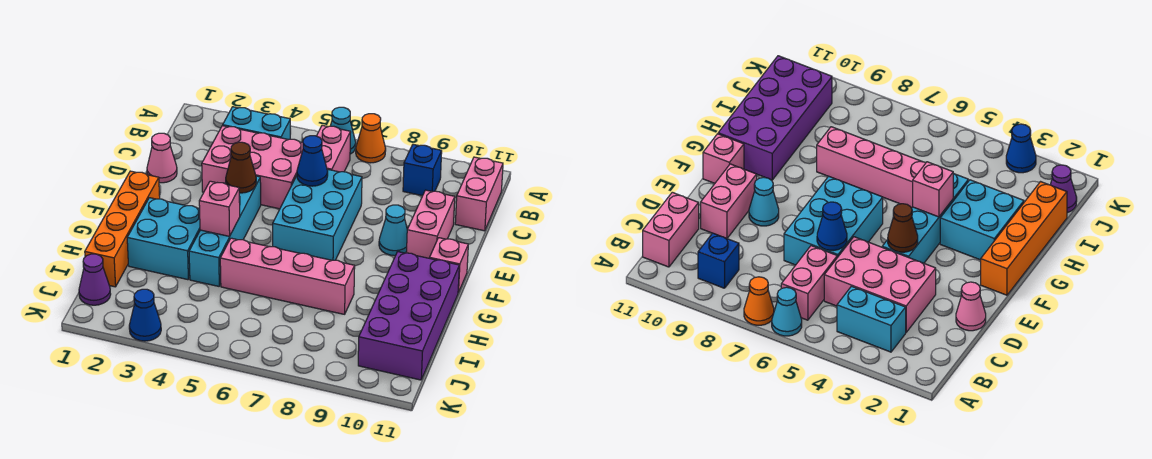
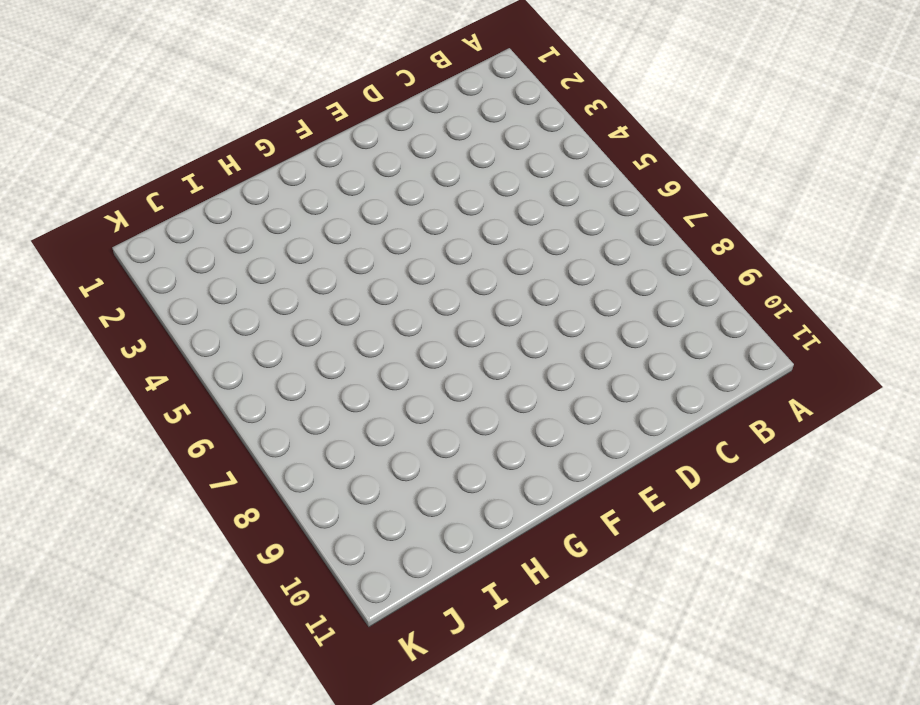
none -> cyan cone A6 level 1
none -> orange cone A7 level 1
none -> cyan brick B3:B4 level 1

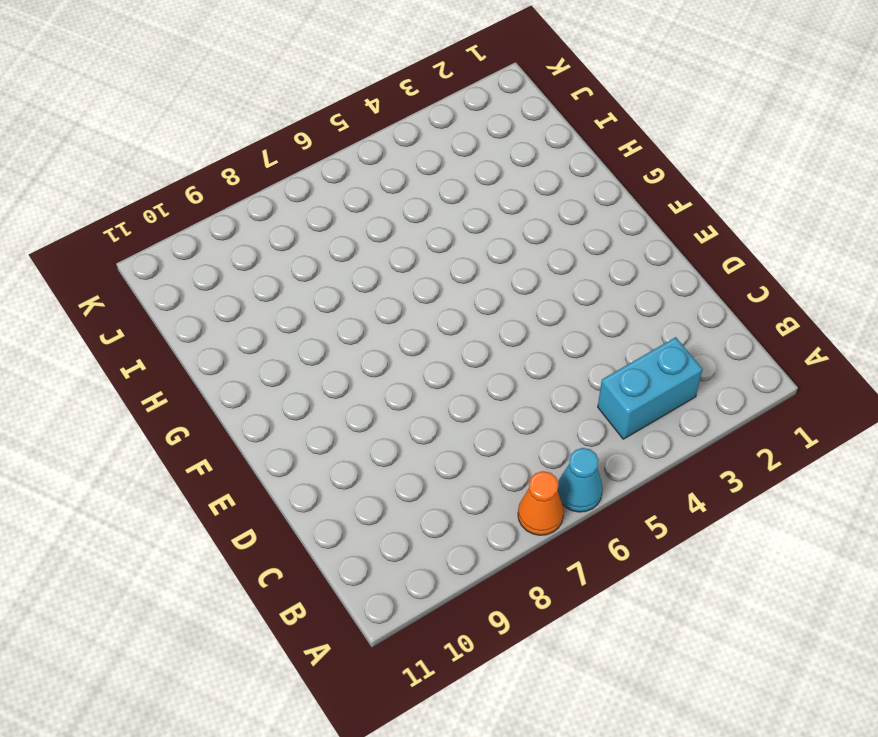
none -> pink brick B6:C6 level 1
none -> blue brick B9 level 1
none -> pink brick B11:C11 level 1

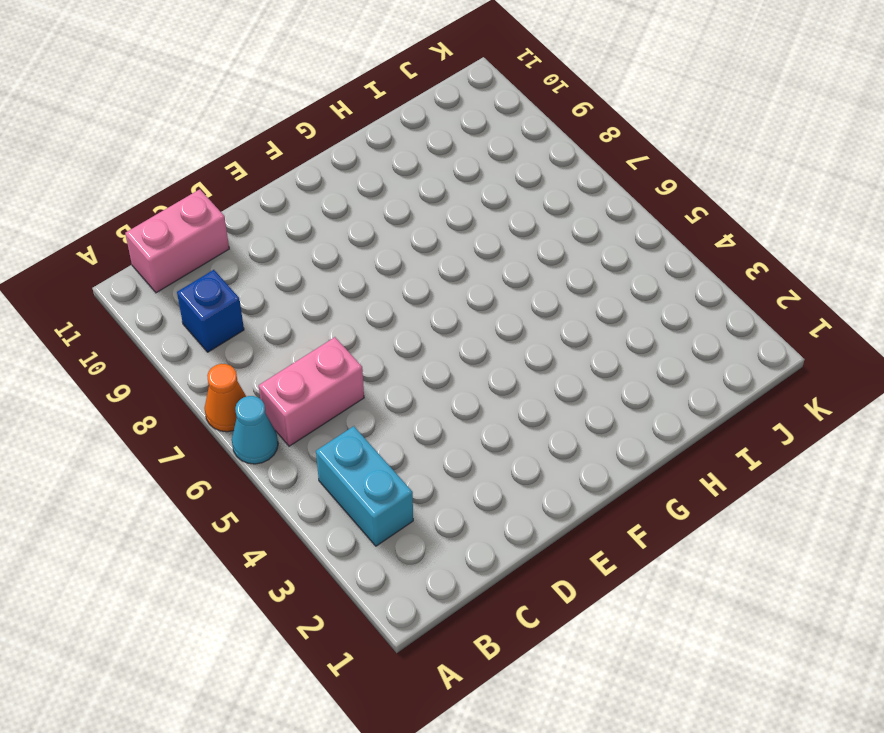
none -> pink brick C3:D5 level 1
none -> pink cone D1 level 1
none -> cyan brick D6:F7 level 1

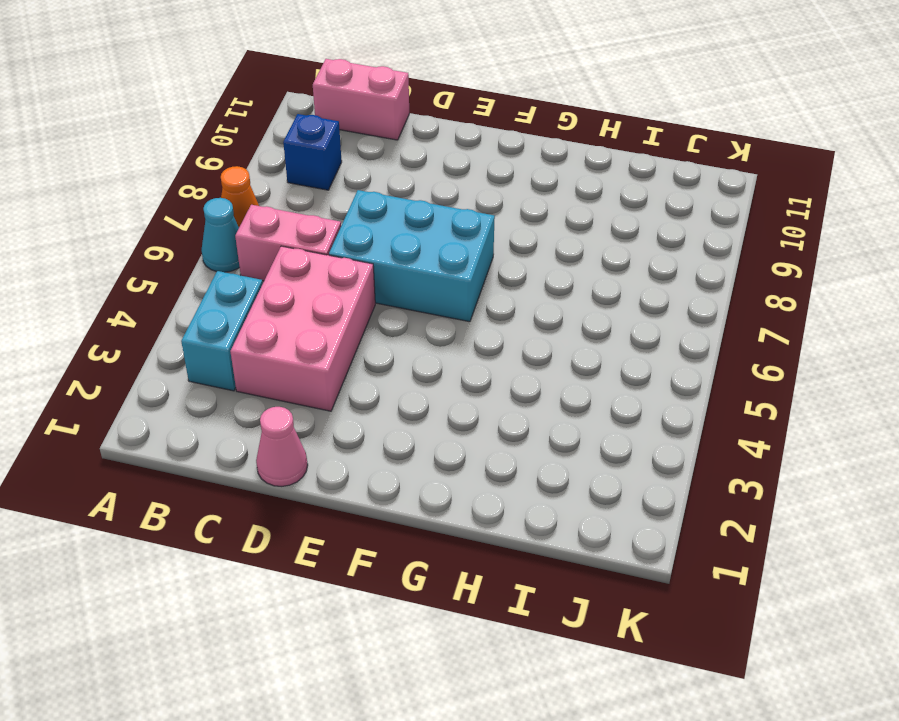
none -> pink brick D10:E10 level 1
none -> cyan brick E4:H4 level 1
none -> cyan cone E9 level 1

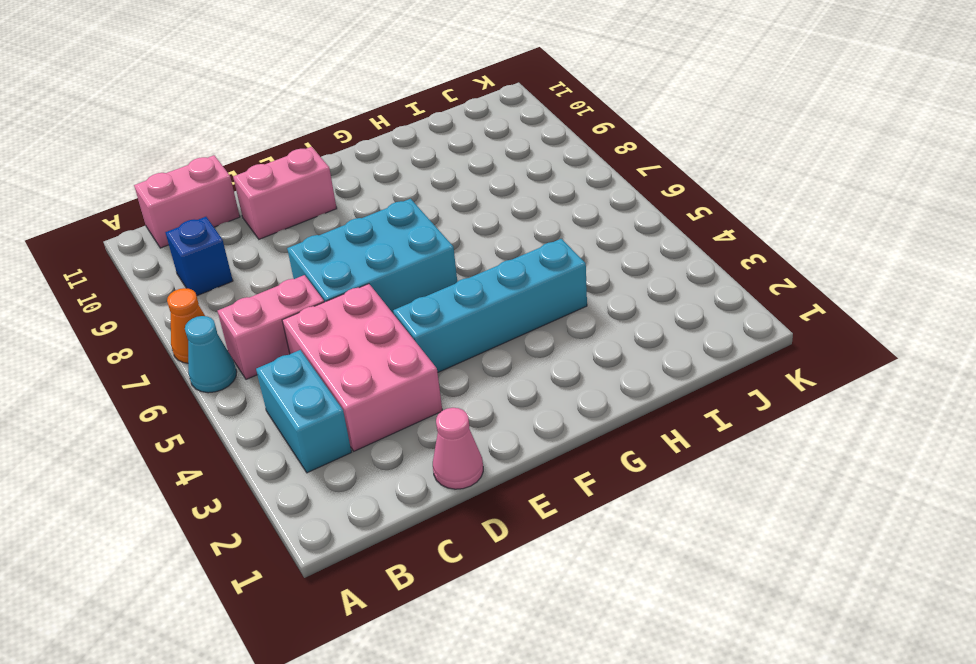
none -> cyan cone E9 level 1
none -> orange brick F1:I1 level 1
none -> pink brick F11 level 1

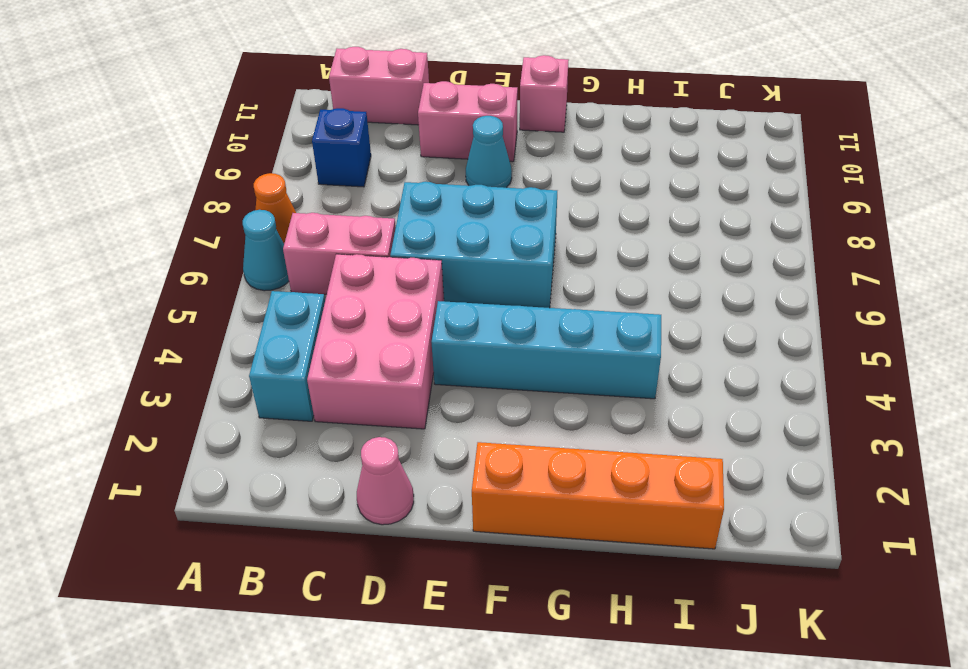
none -> cyan brick G2:H3 level 1
none -> purple brick G10:J11 level 1
none -> pink brick H5:H8 level 1

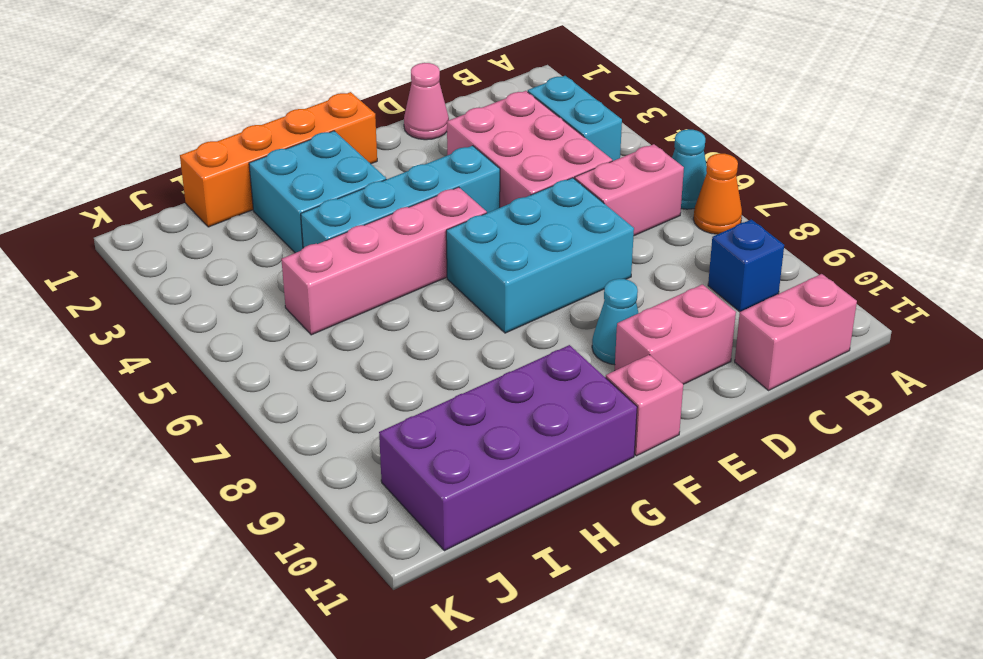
pink brick F5:I5 level 1 -> pink brick H5:H8 level 1
none -> purple cone J1 level 1
none -> blue cone K3 level 1
none -> blue cone D6 level 2

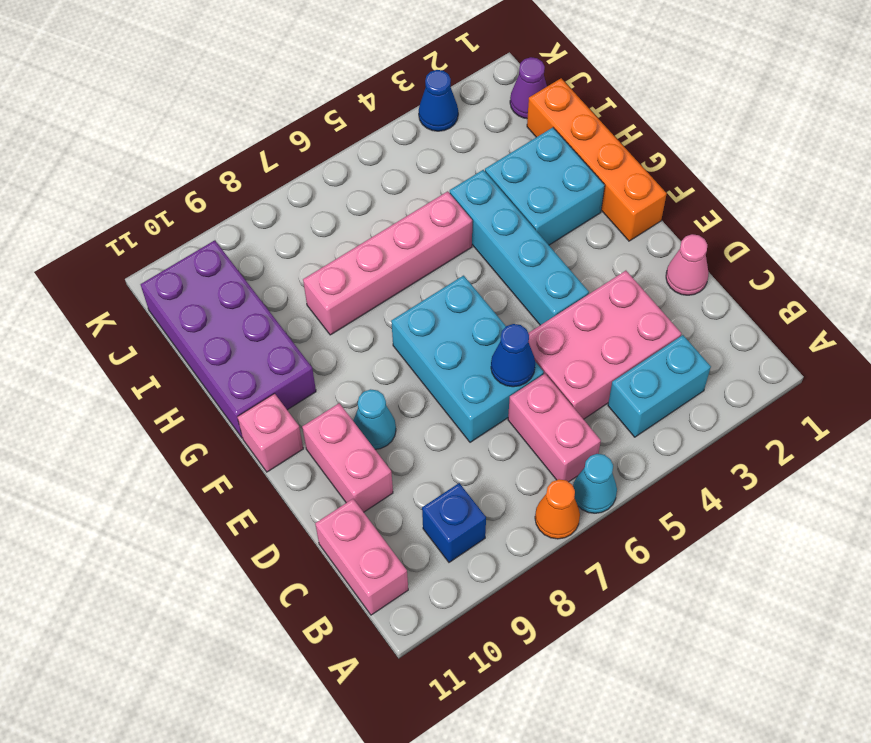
none -> brown cone E4 level 2
none -> pink brick G4 level 2

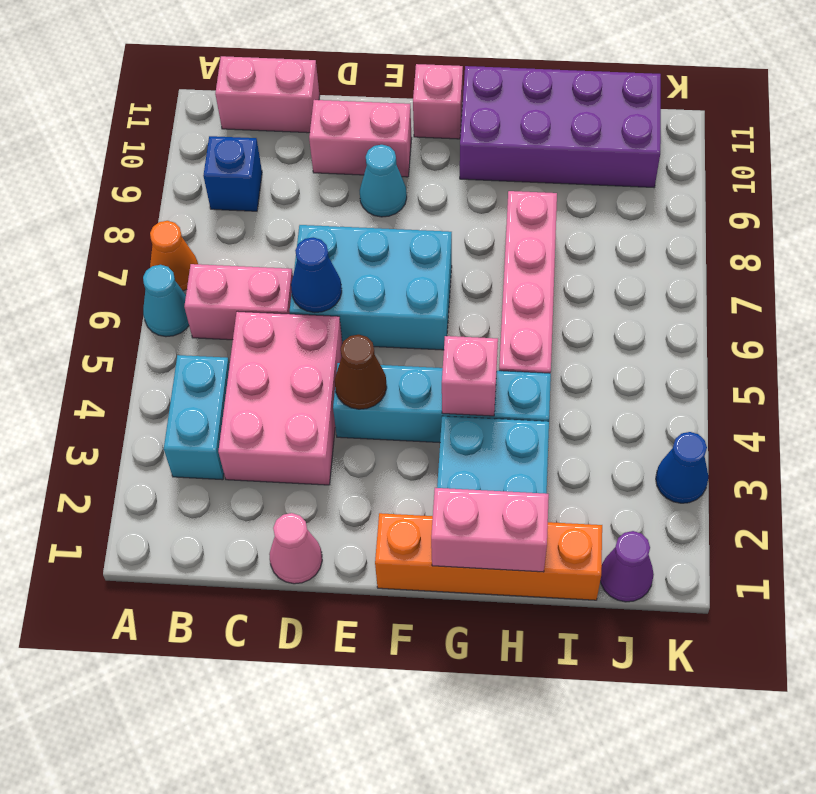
pink brick G1:H1 level 2 -> none

